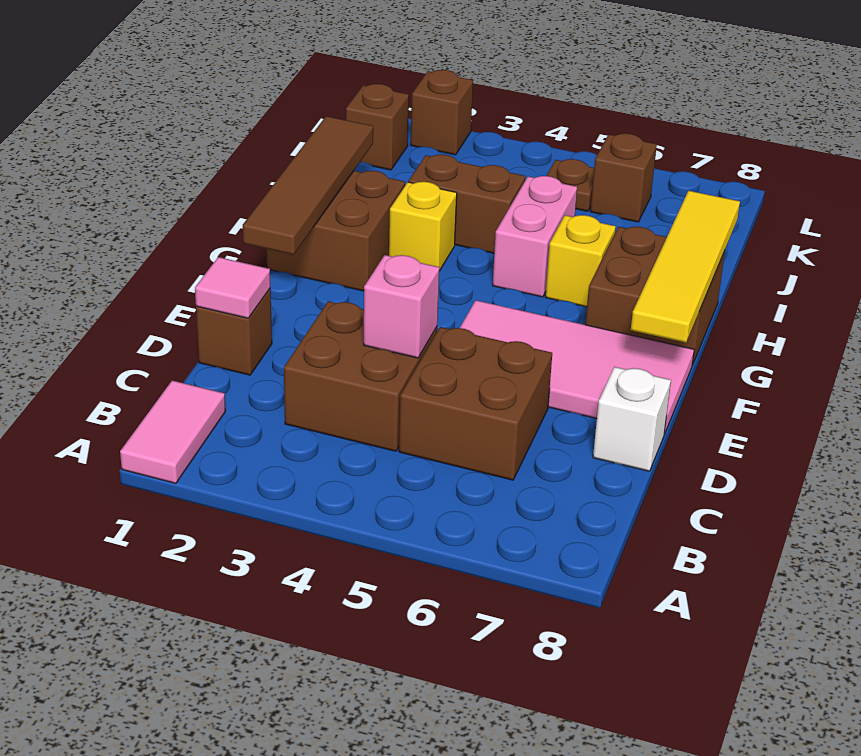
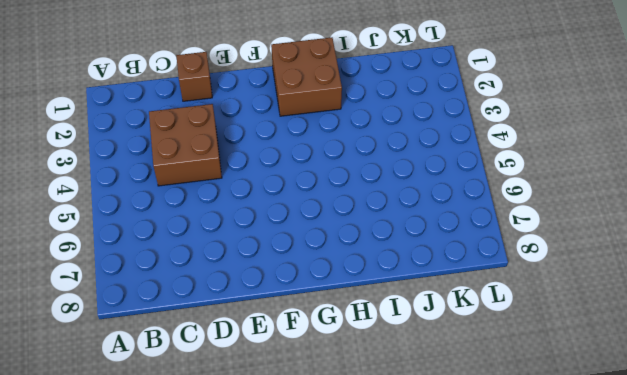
none -> pink tile A1:B1 level 1
none -> brown brick C5:D6 level 1
none -> white brick D8 level 1

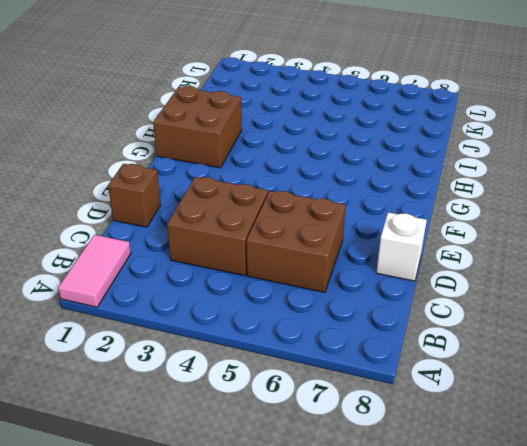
none -> pink tile E5:F8 level 1
none -> brown brick G7:H8 level 1
none -> yellow brick H3 level 1

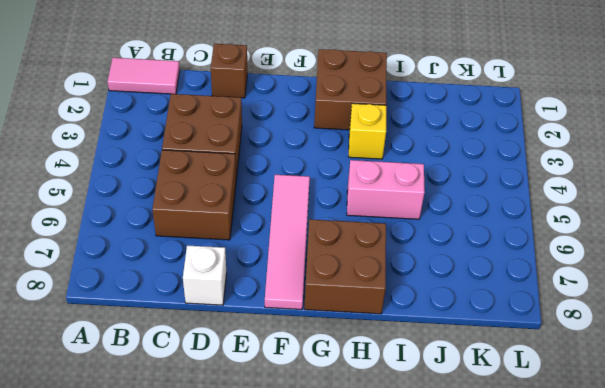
pink tile F5:F8 level 1 -> pink tile E5:F8 level 1
none -> yellow brick H6 level 1
none -> brown brick I3:I4 level 1
none -> brown brick K1 level 1

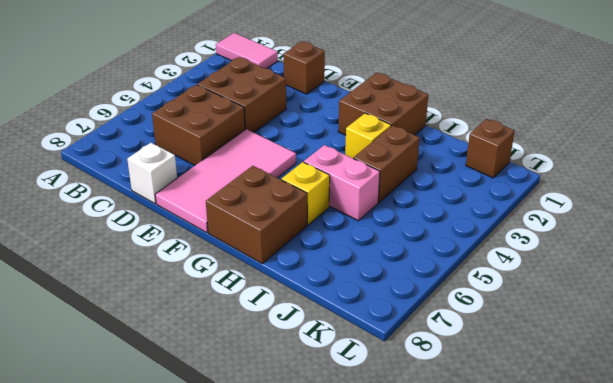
none -> brown plate K5 level 1
none -> brown brick K6 level 1
none -> brown brick L2 level 1

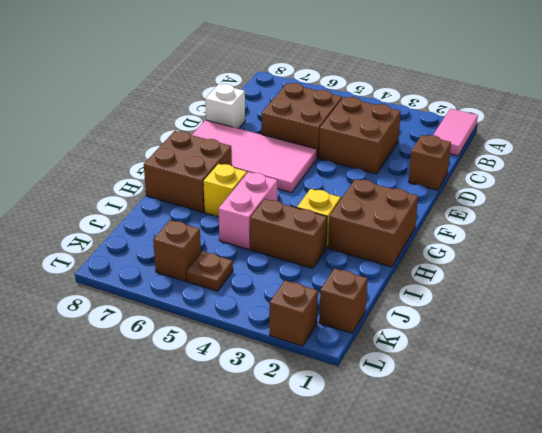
none -> pink tile D1 level 2
none -> pink brick D4 level 2
none -> brown tile F1:I1 level 2

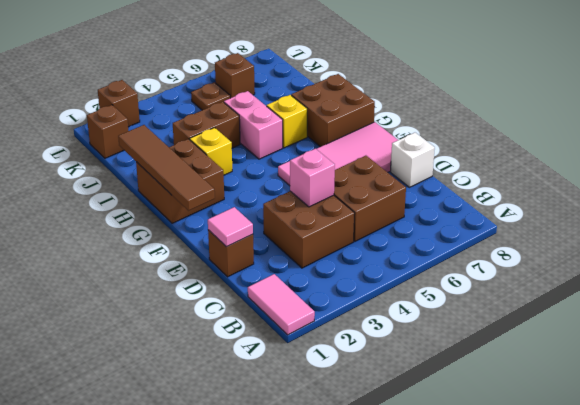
none -> yellow tile F8:I8 level 2

